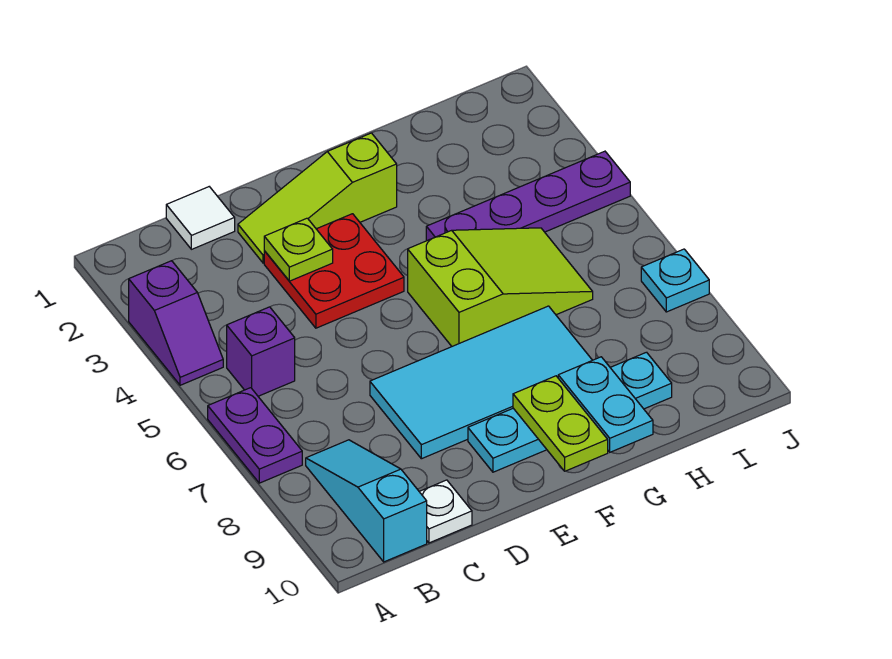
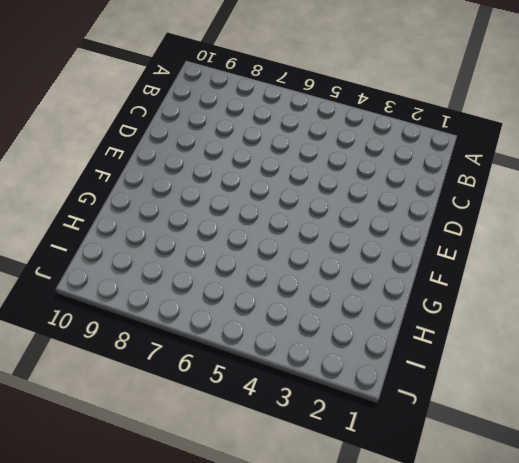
none -> purple slope A3:A4 level 1 top 3
none -> purple plate A6:A7 level 1
none -> purple brick B5 level 1

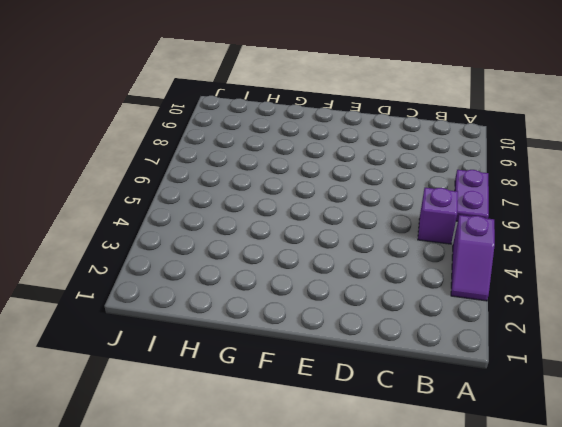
purple slope A3:A4 level 1 top 4 -> purple slope A3:A4 level 1 top 3
none -> cyan slope B8:B10 level 1 top 10
none -> white tile C1 level 1
none -> white plate C10 level 1

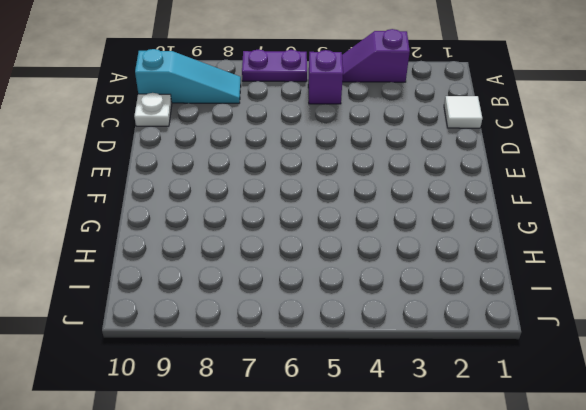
none -> lime slope D2:F2 level 1 top F
none -> red plate D3:E4 level 1
none -> cyan tile D7:G8 level 1

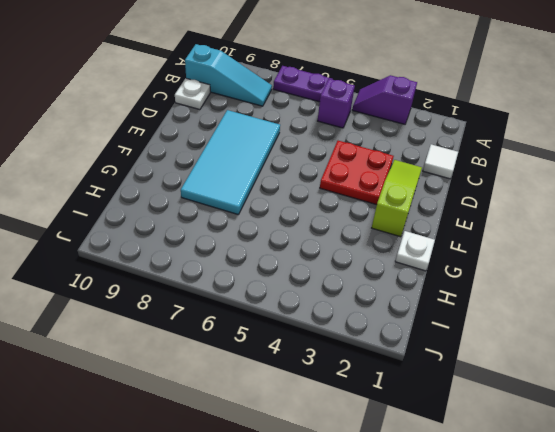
white plate G1 level 1 -> none
none -> cyan plate E9:H9 level 1
none -> lime slope F5:H6 level 1 top F
none -> purple plate G4:J4 level 1

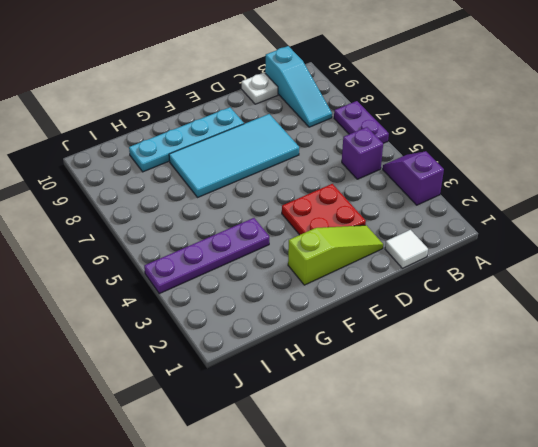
none -> lime slope F5:H6 level 1 top F
none -> cyan plate J7 level 1
none -> lime plate D3 level 2

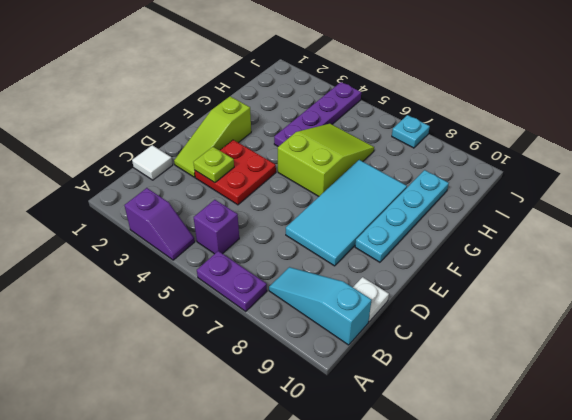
none -> lime plate F9:F10 level 2
none -> cyan plate G9:G10 level 2

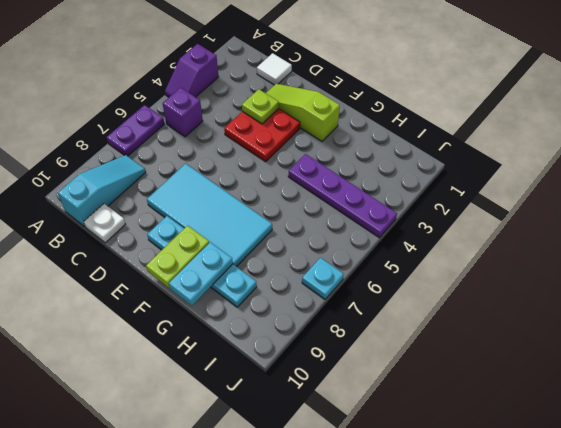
none -> lime slope F5:H6 level 1 top F

